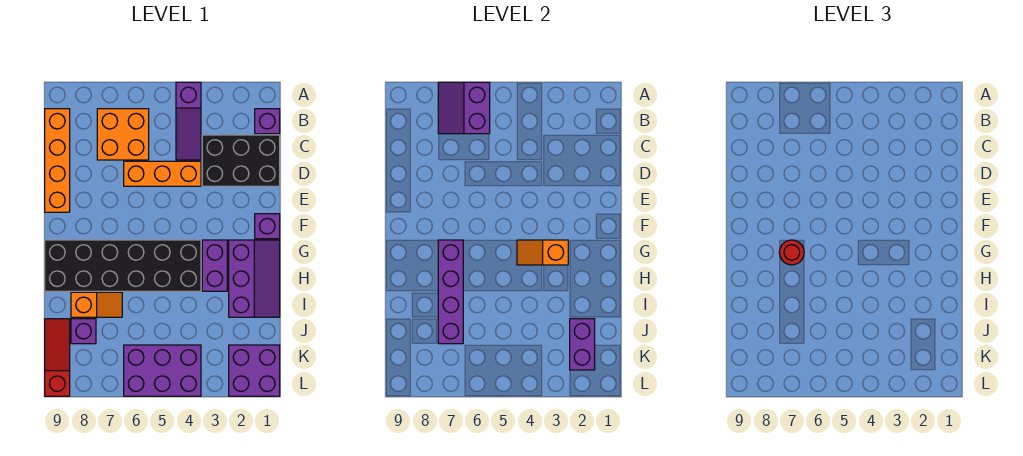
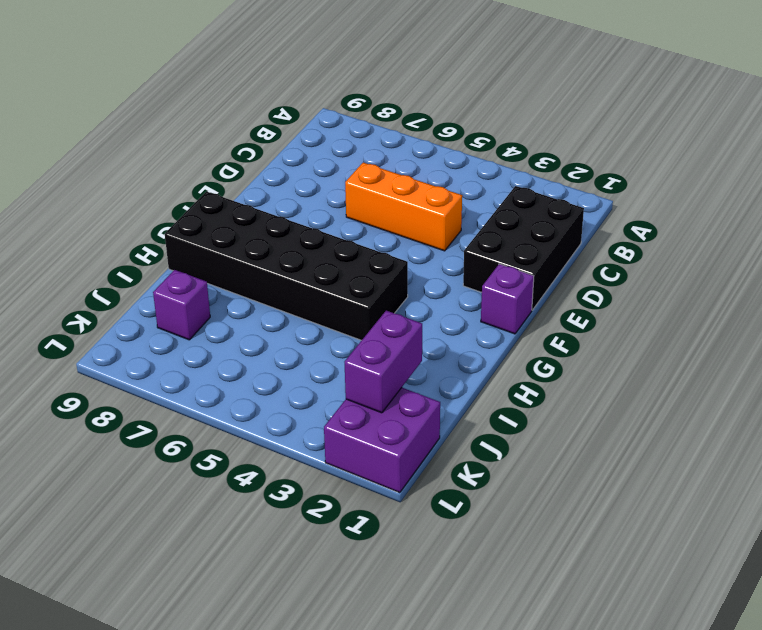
black brick C1:E2 level 1 -> black brick C1:D3 level 1
none -> purple slope A4:C4 level 1 top A
none -> purple brick B1 level 1
none -> orange brick B6:C7 level 1

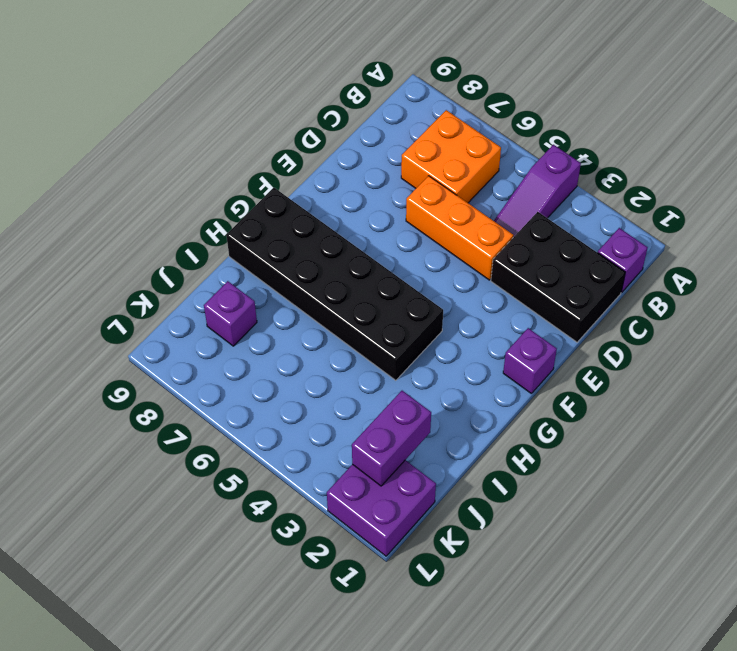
none -> orange brick B9:E9 level 1
none -> purple slope G1:I2 level 1 top 2
none -> purple brick G3:H3 level 1

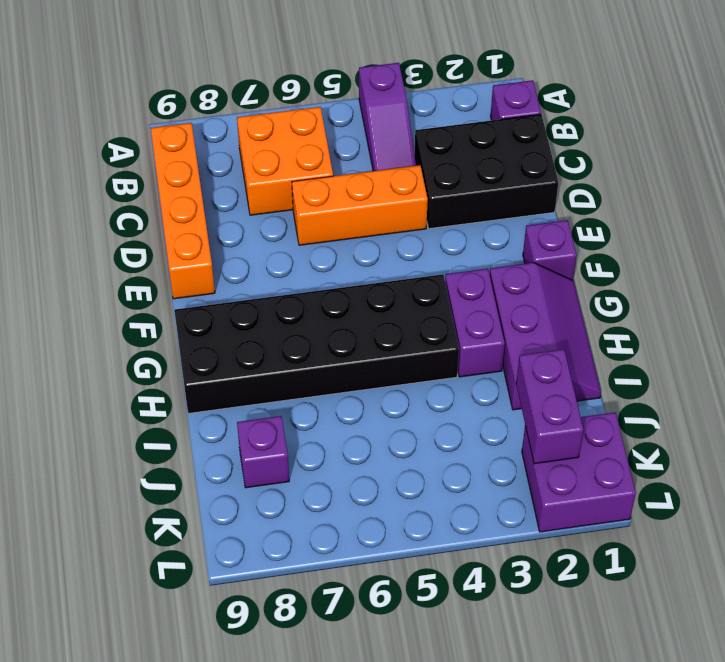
none -> orange slope I7:I8 level 1 top 8
none -> red slope J9:L9 level 1 top L
none -> purple brick K4:L6 level 1

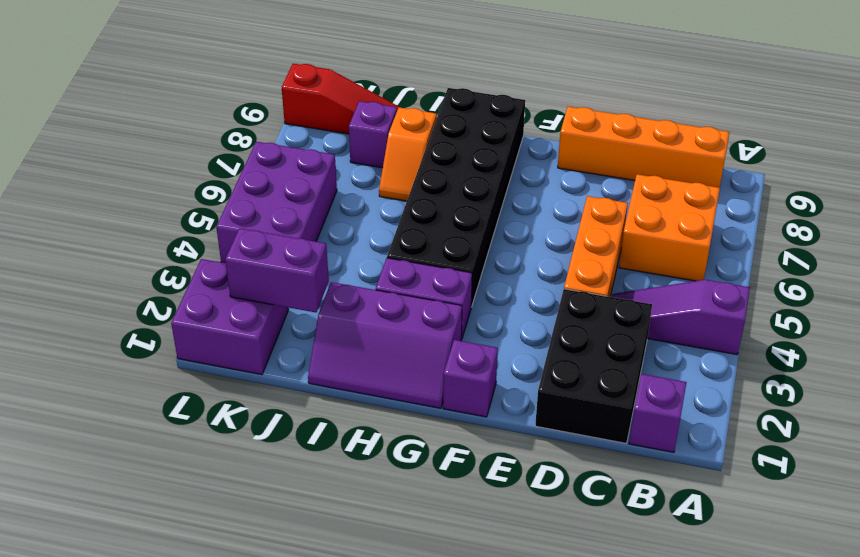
none -> purple slope A6:B7 level 2 top 6
none -> orange slope G3:G4 level 2 top 3
none -> purple brick G7:J7 level 2

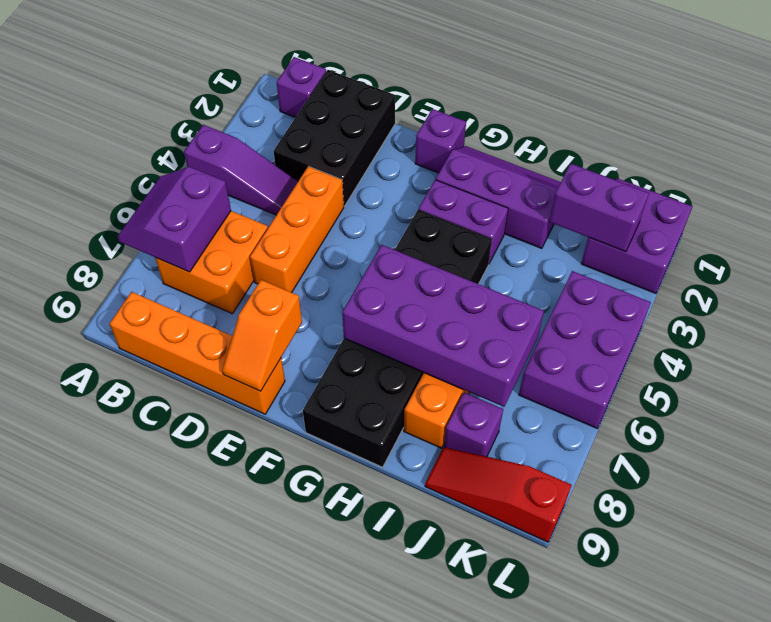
purple slope A6:B7 level 2 top B -> purple slope A6:B7 level 2 top 6
orange slope E8:E9 level 2 top 8 -> orange slope G3:G4 level 2 top 3
purple brick G6:J7 level 2 -> purple brick G7:J7 level 2
none -> red round brick G7 level 3

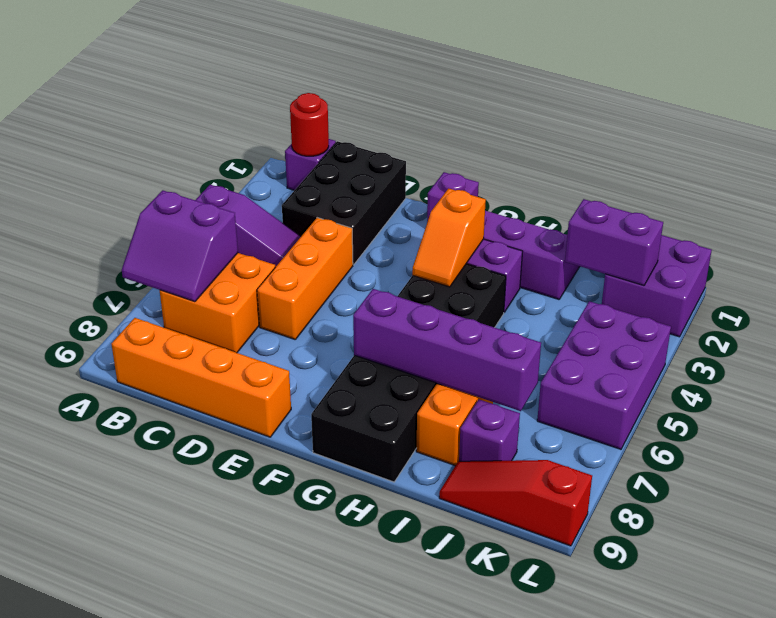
red round brick B1 level 2 -> red round brick G7 level 3

